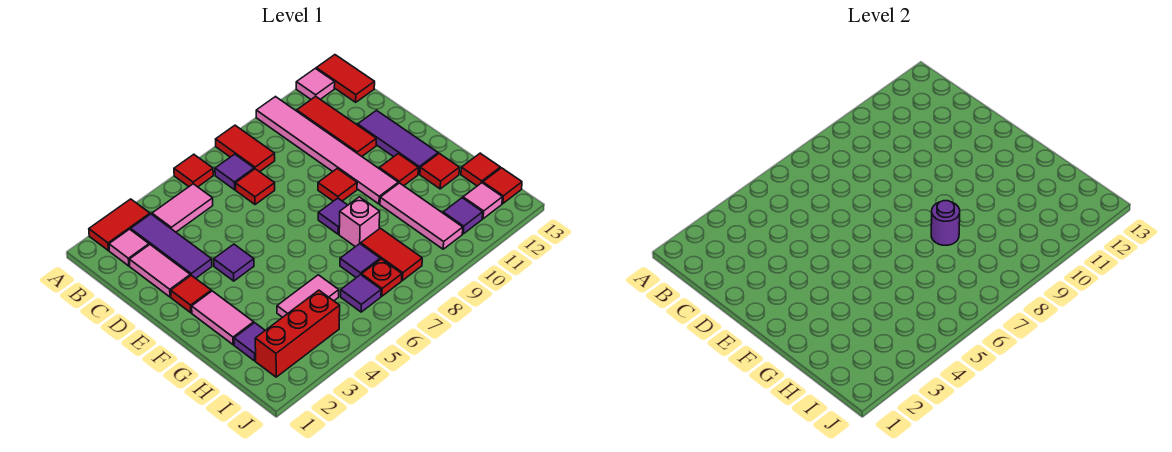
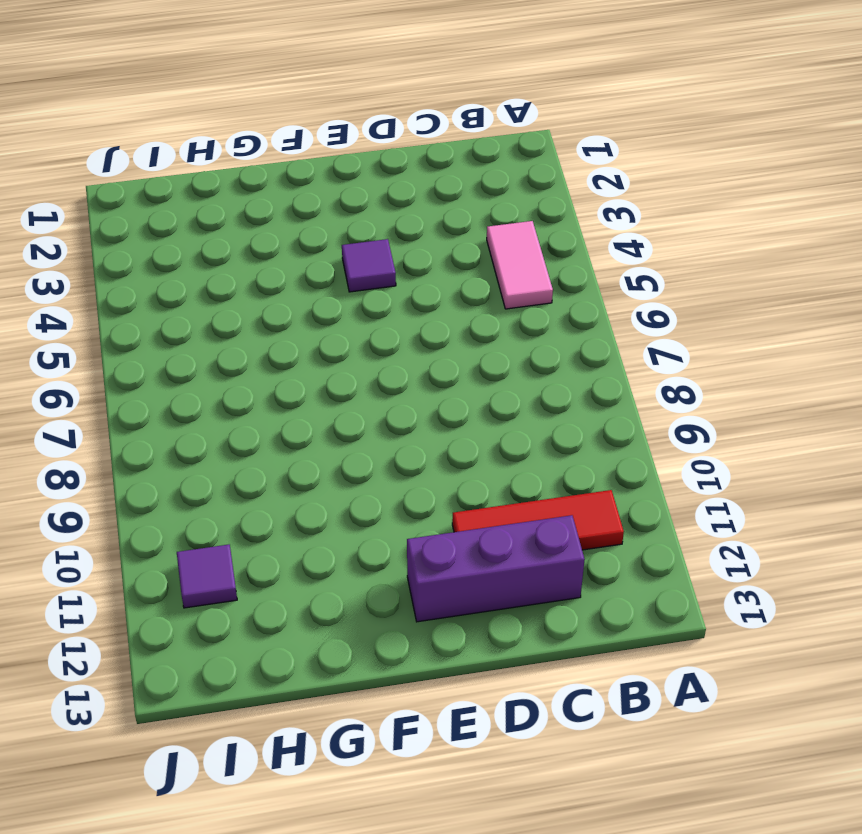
purple brick C12:E12 level 1 -> purple tile D12:F12 level 1
none -> red tile A2:A3 level 1
none -> red tile A6 level 1
none -> red tile A8:B8 level 1
none -> pink tile A10:F10 level 1

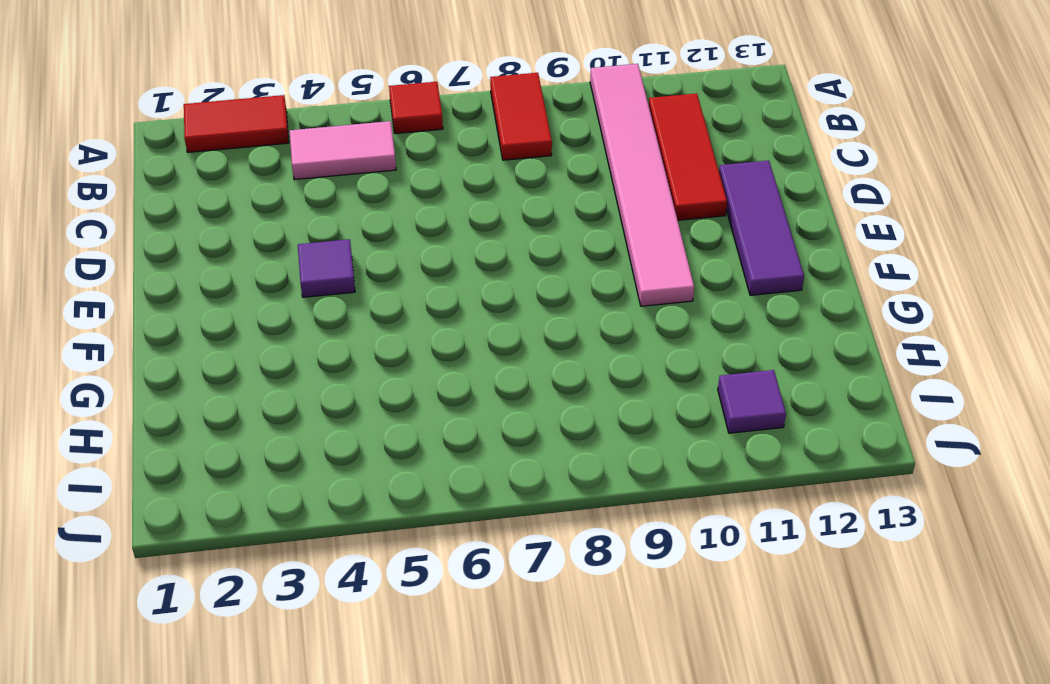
none -> pink tile A12 level 1
none -> red tile A13:B13 level 1
none -> pink tile B2 level 1
none -> purple tile B3:D3 level 1

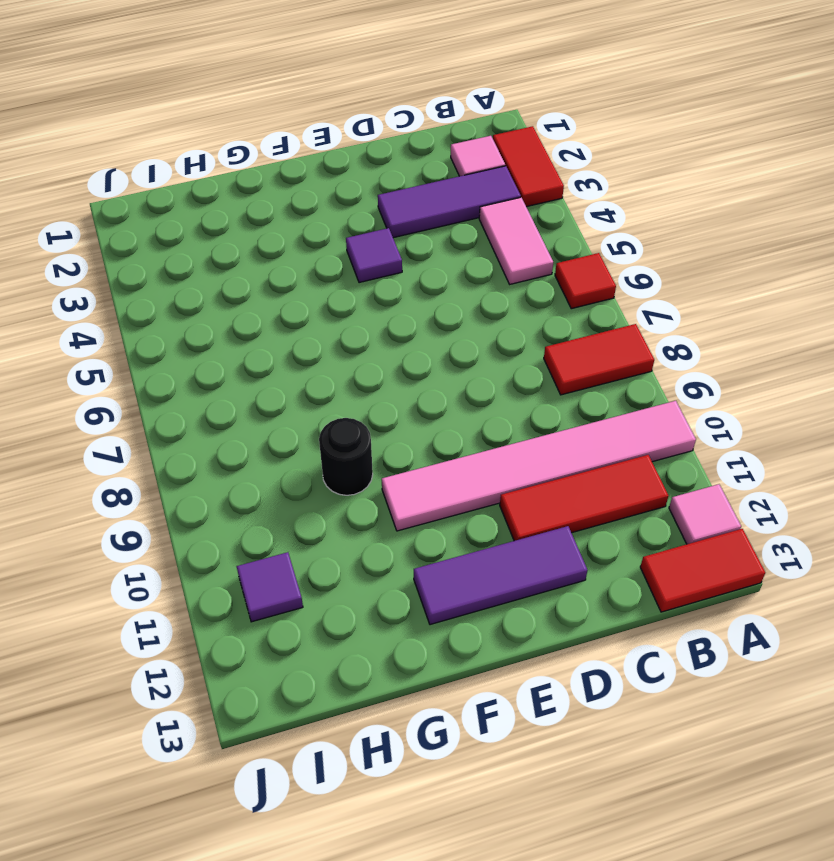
black round brick G9 level 1 -> none
none -> purple tile B7 level 1
none -> pink tile C2:D2 level 1
none -> red tile C7 level 1
none -> red tile E2 level 1

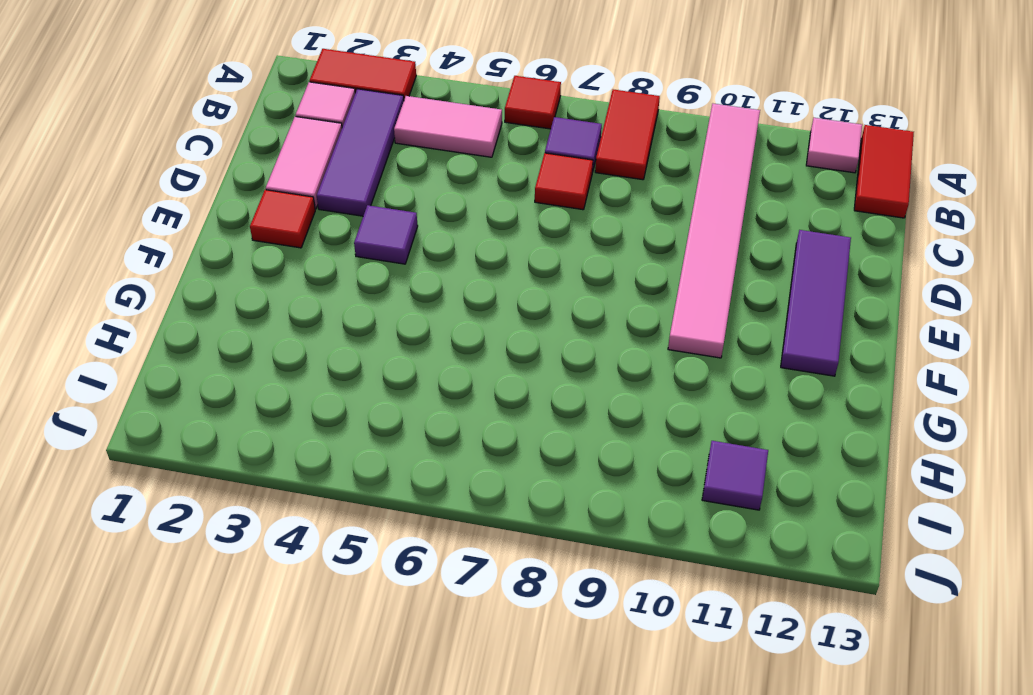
none -> red tile B11:D11 level 1
none -> red tile E9 level 1
none -> pink tile F2:G2 level 1
none -> purple tile F8 level 1

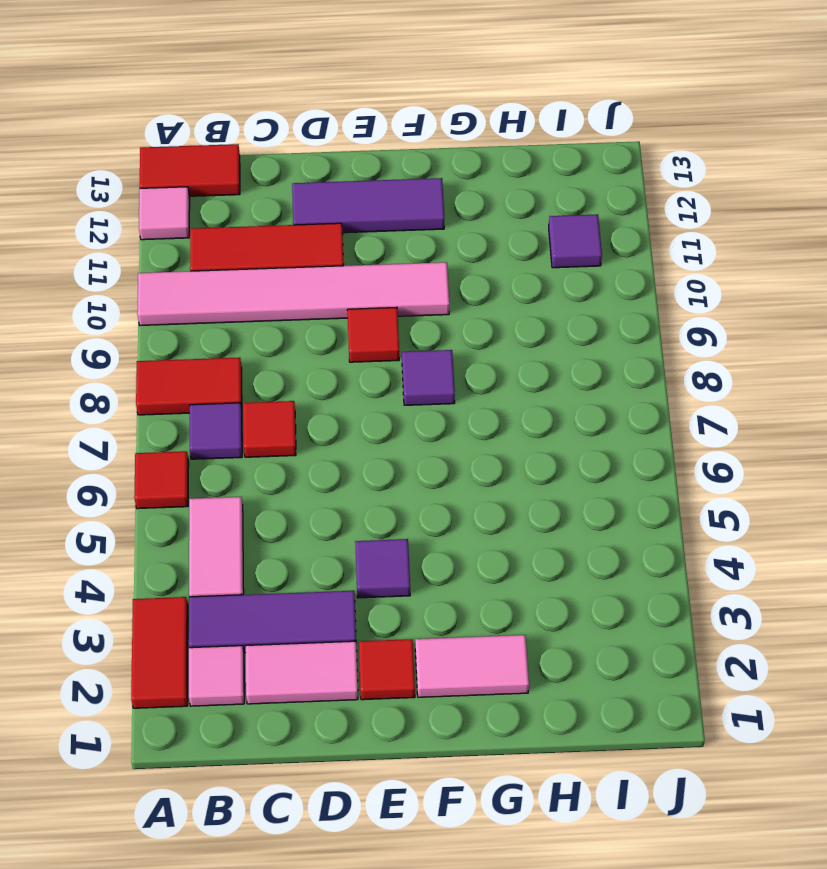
none -> red tile F11 level 1
none -> pink brick G8 level 1
none -> pink tile G10:I10 level 1
none -> red tile G12 level 1

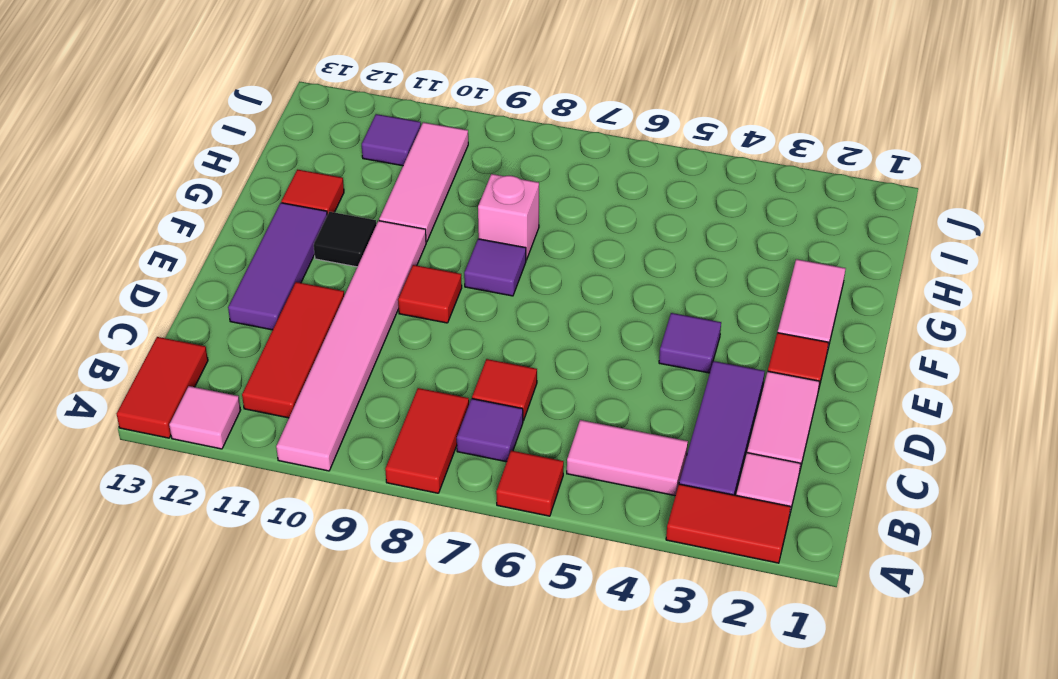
black tile F11 level 1 -> red tile F11 level 1
none -> purple tile H2 level 1
none -> pink tile H4:H5 level 1
none -> purple tile H7 level 1
none -> red tile H8:I8 level 1

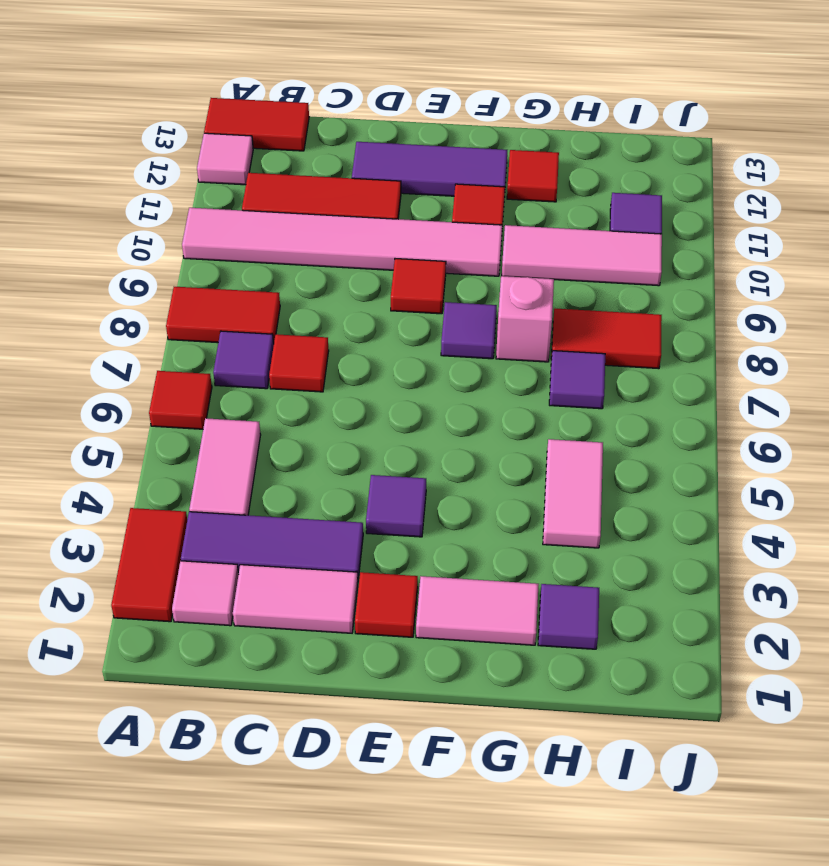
none -> red tile H13 level 1
none -> red brick I2:I4 level 1
none -> purple tile I6 level 1
none -> red plate I7 level 1

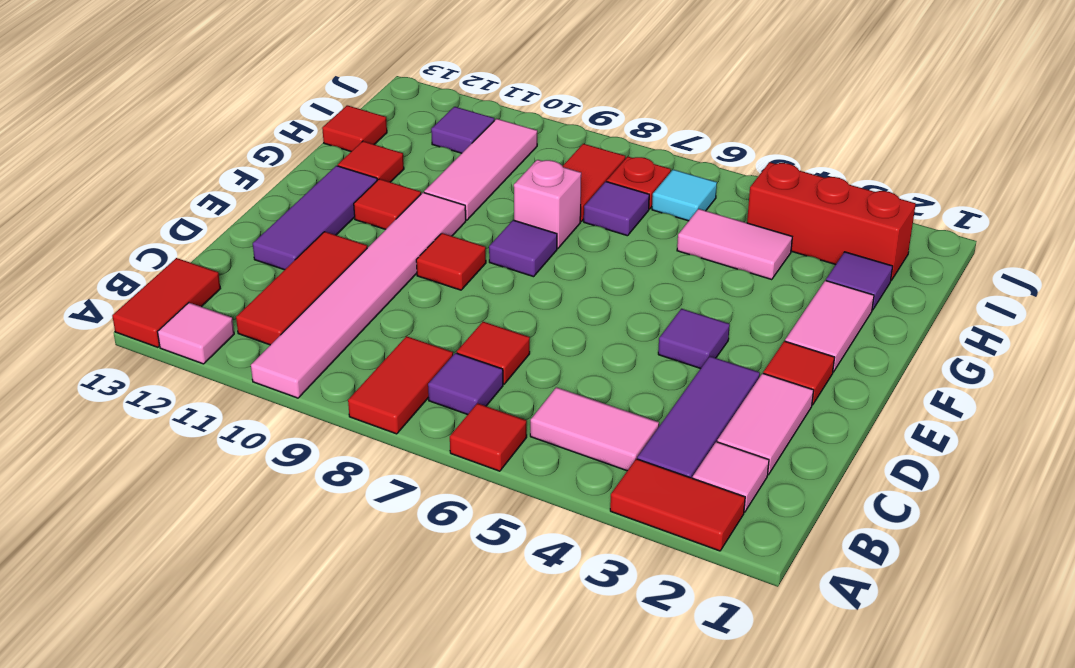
cyan tile I6 level 1 -> purple tile I6 level 1
none -> pink tile I12 level 1
none -> red tile I13 level 1
none -> purple round brick G8 level 2

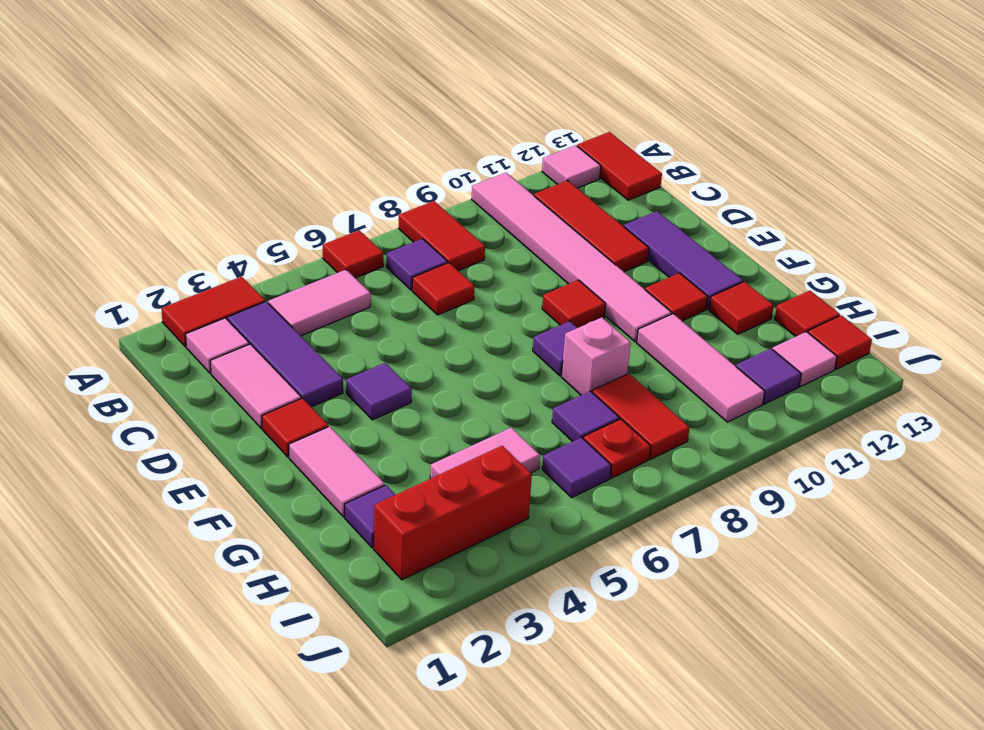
none -> purple round brick G8 level 2

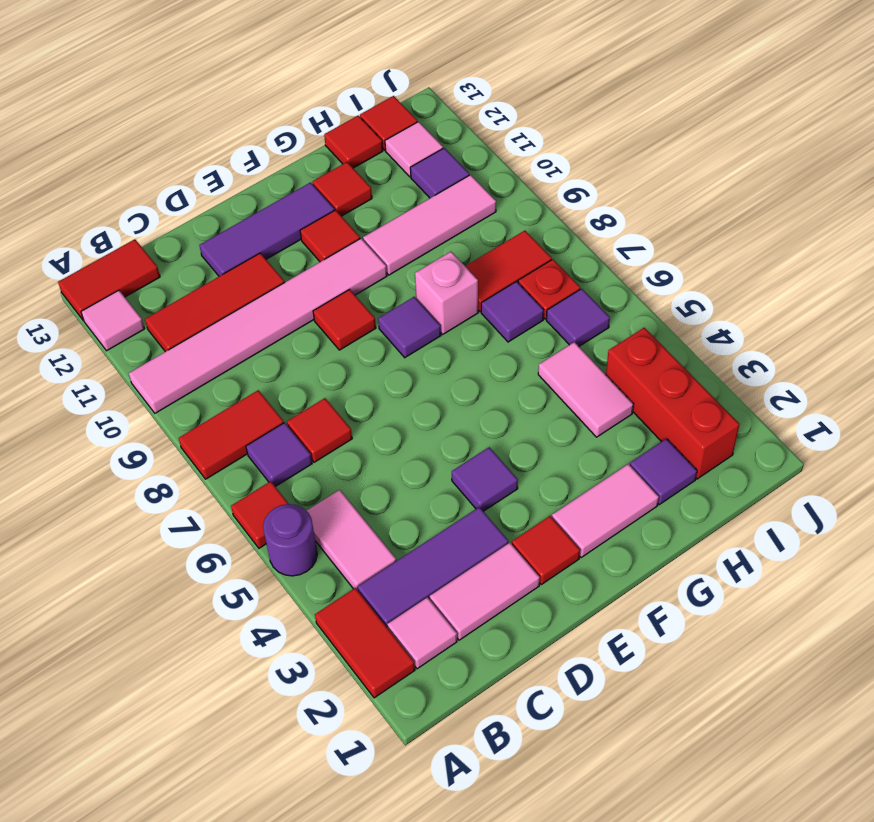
purple round brick A5 level 1 -> purple round brick G8 level 2

